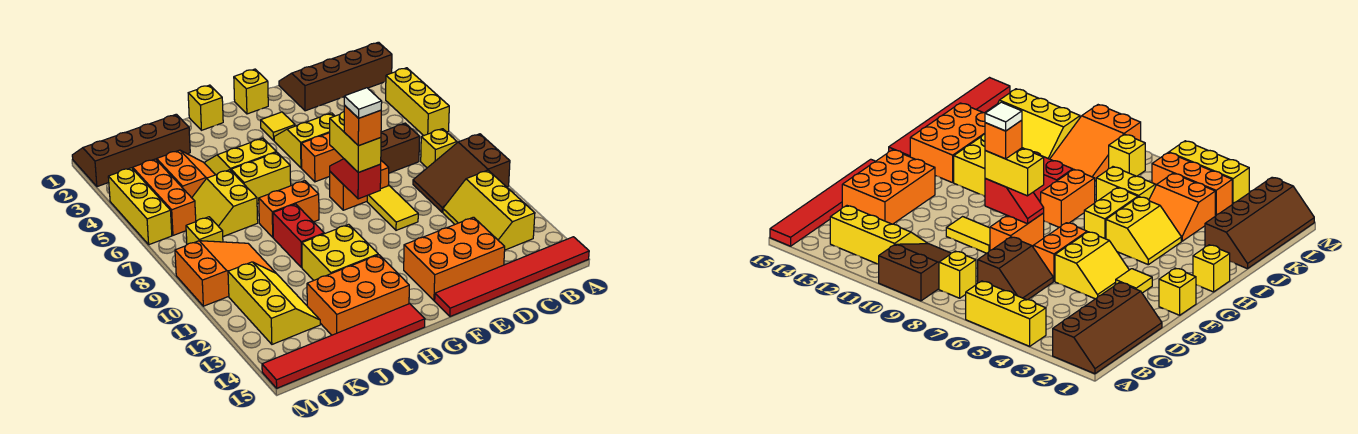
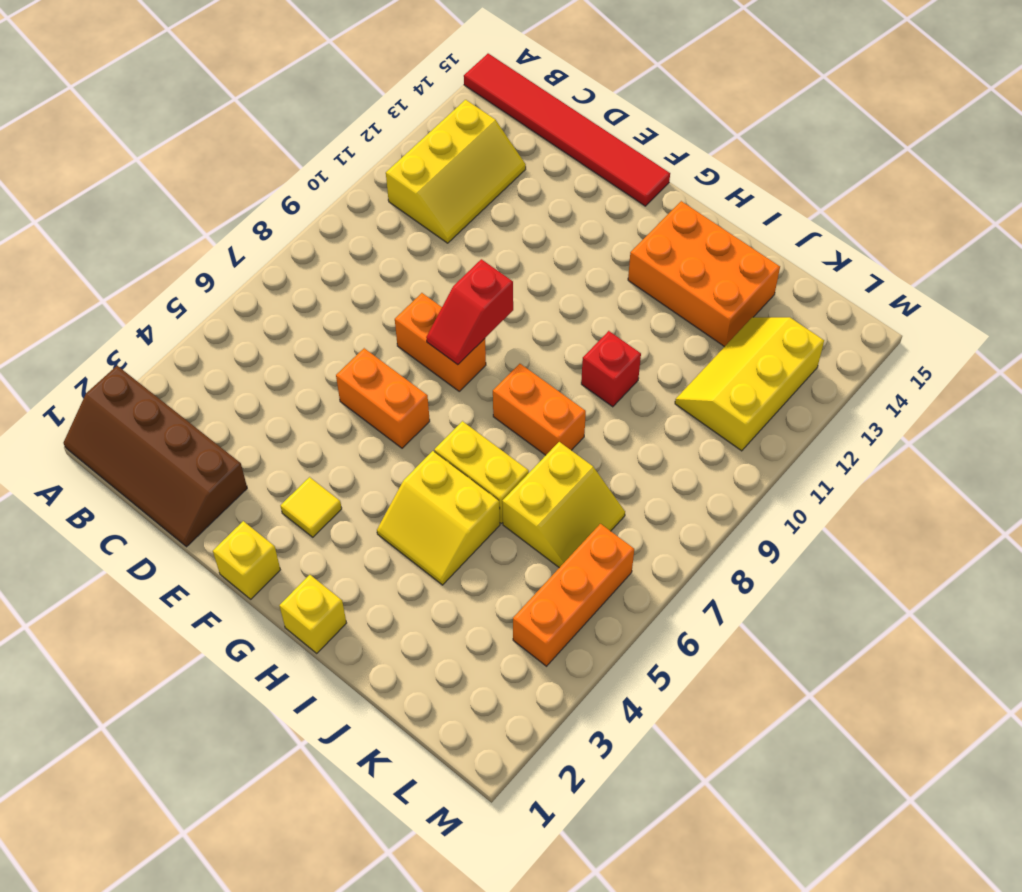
red brick I10 level 1 -> red brick I9:I10 level 1
none -> yellow brick A4:A6 level 1
none -> brown slope A9:C10 level 1 top A
none -> yellow brick B8 level 1
none -> brown slope C6:D7 level 1 top 7

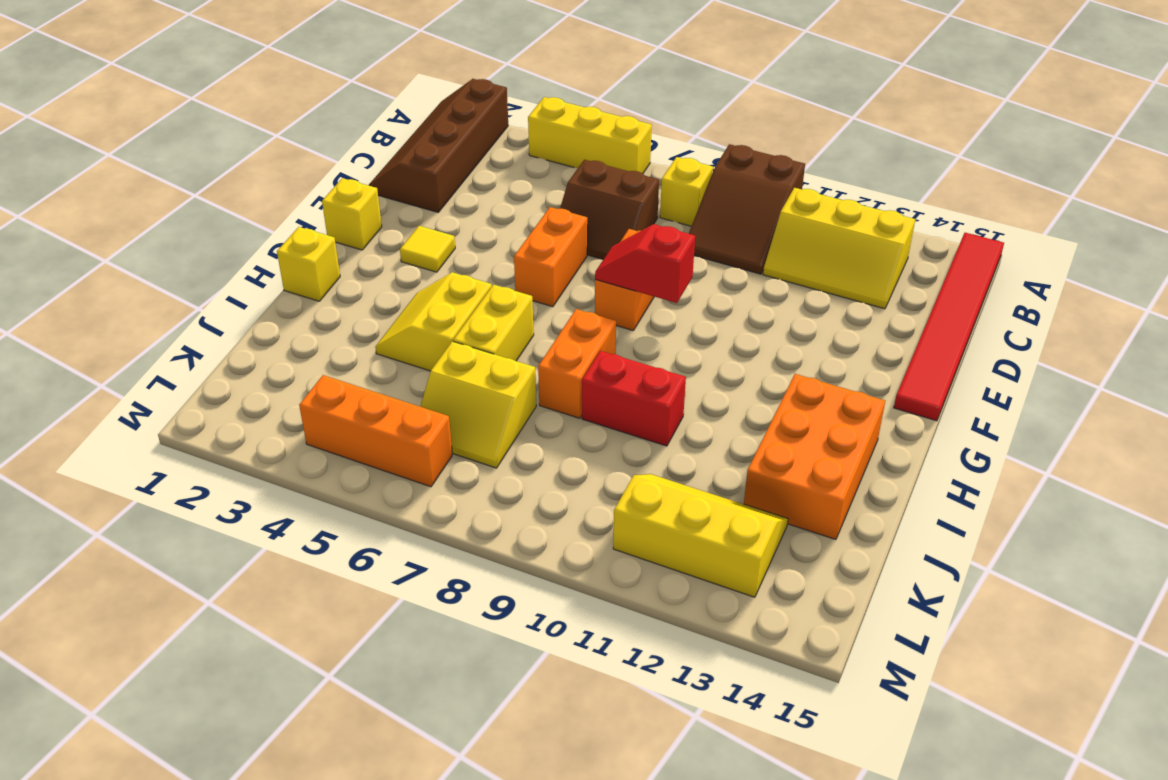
brown slope C6:D7 level 1 top C -> brown slope C6:D7 level 1 top 7
none -> orange brick D13:F14 level 1
none -> yellow slope E4:F5 level 1 top 5
none -> yellow tile E9:E10 level 1
none -> yellow brick H11:I12 level 1

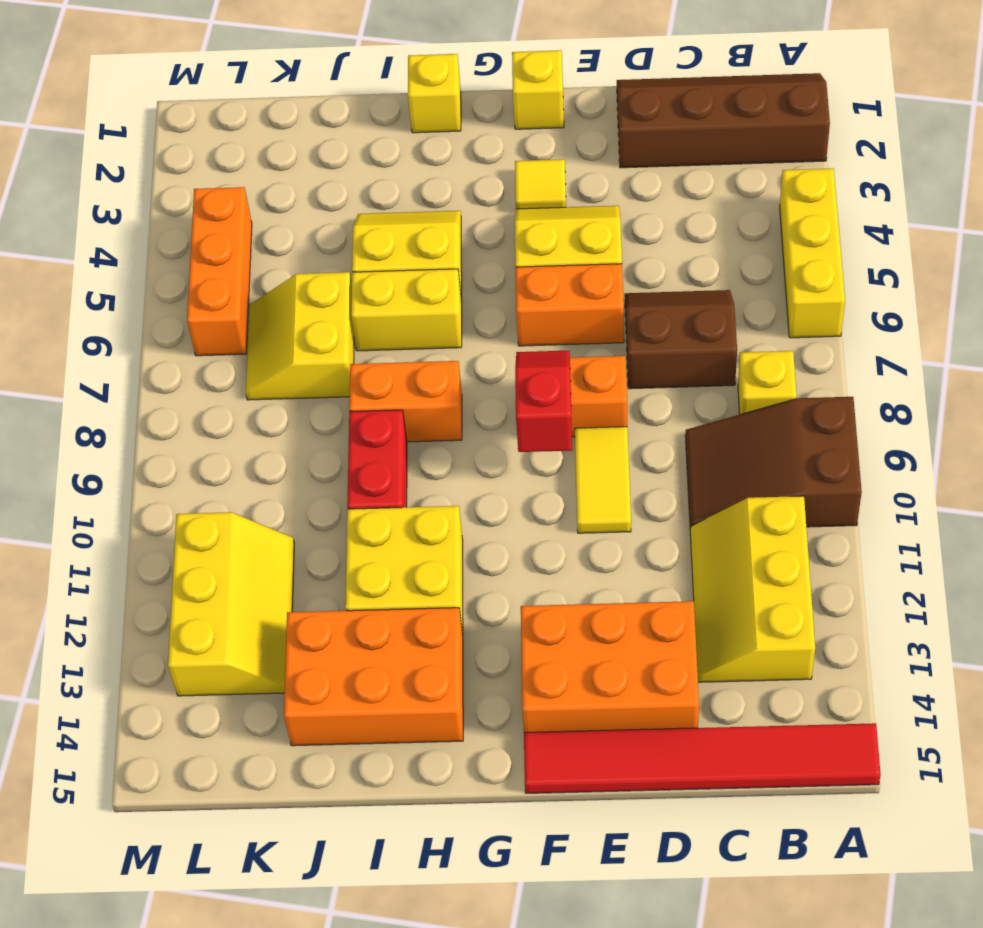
none -> red tile H15:M15 level 1
none -> brown slope J1:M2 level 1 top 2
none -> orange slope J4:K5 level 1 top K
none -> orange slope K9:M10 level 1 top M

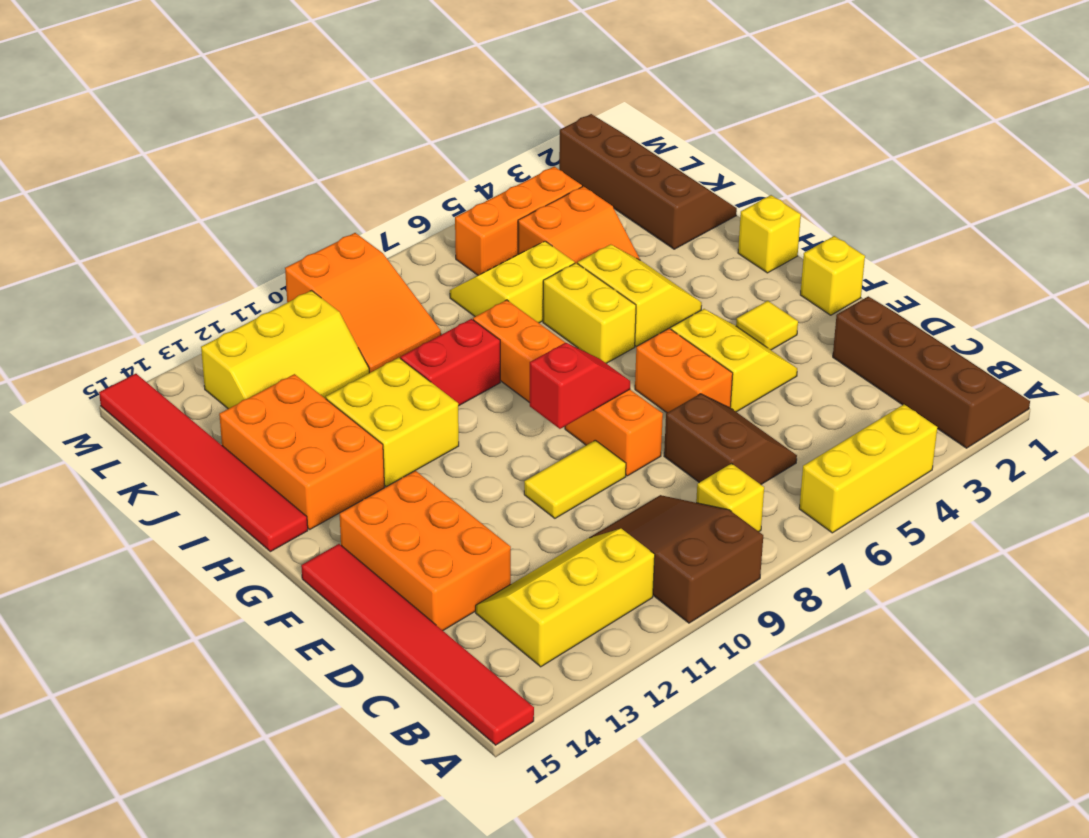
none -> yellow brick L8 level 1
none -> yellow brick M4:M6 level 1
none -> yellow brick F8:F9 level 3
none -> orange brick F9 level 4

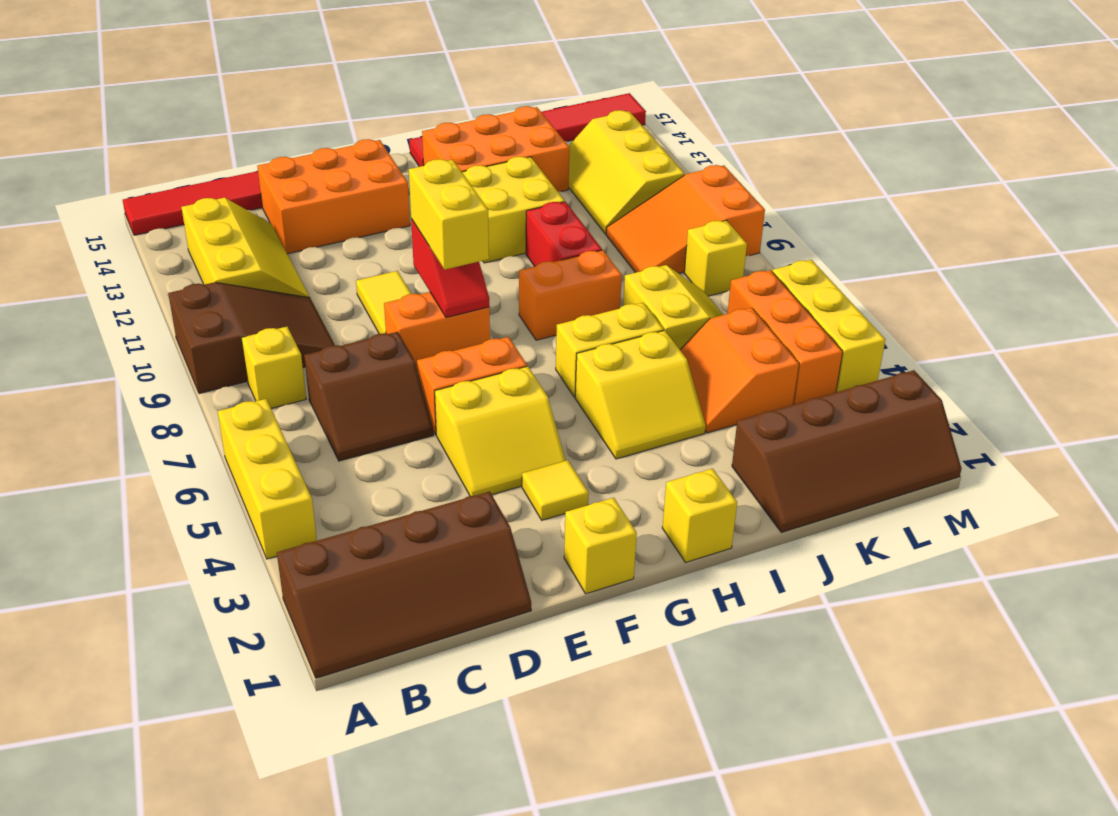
none -> orange brick F9 level 4
none -> white tile F9 level 5

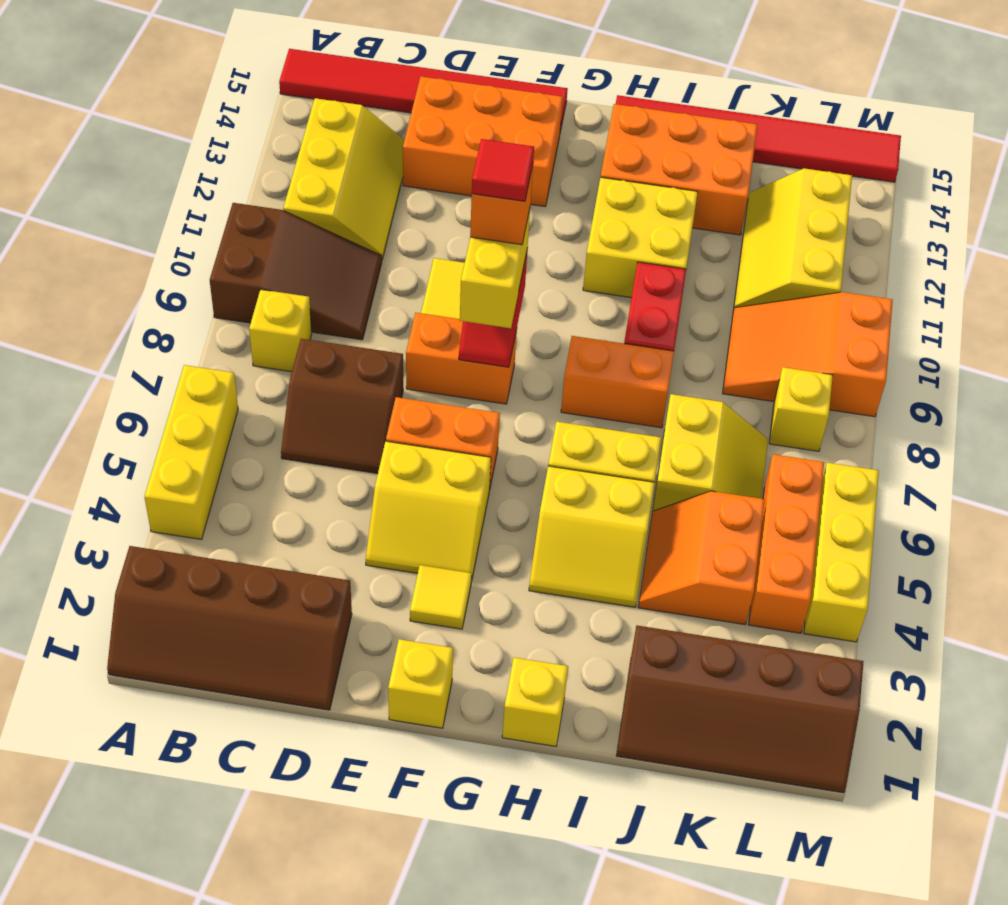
red tile F9 level 5 -> white tile F9 level 5

